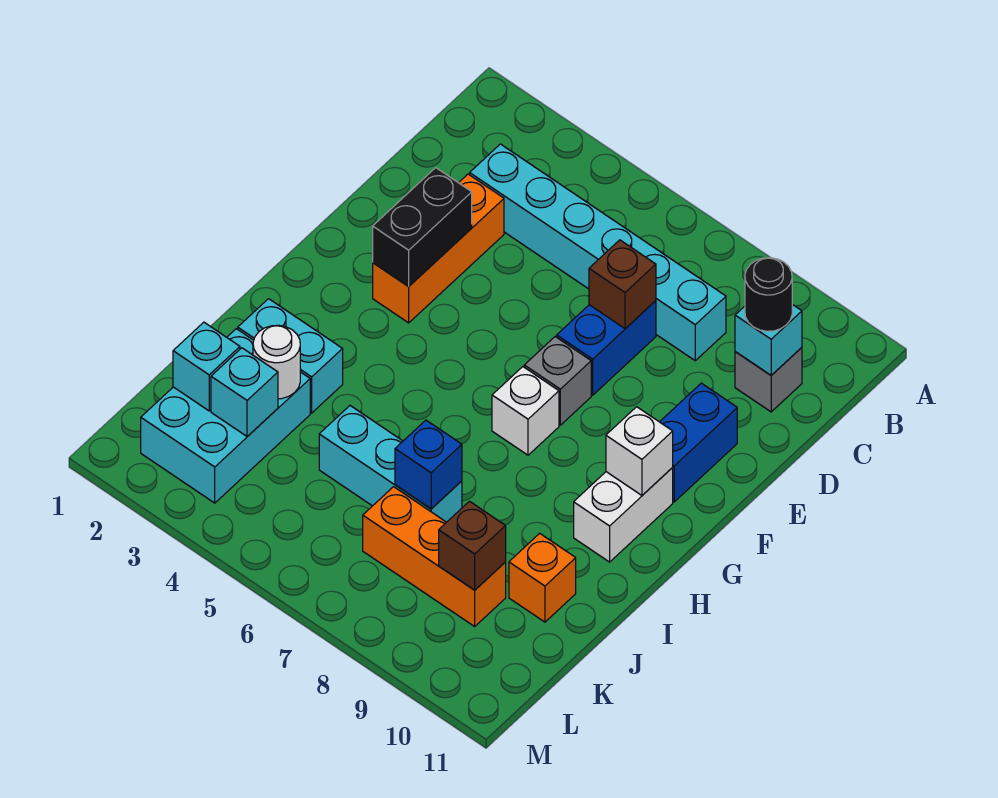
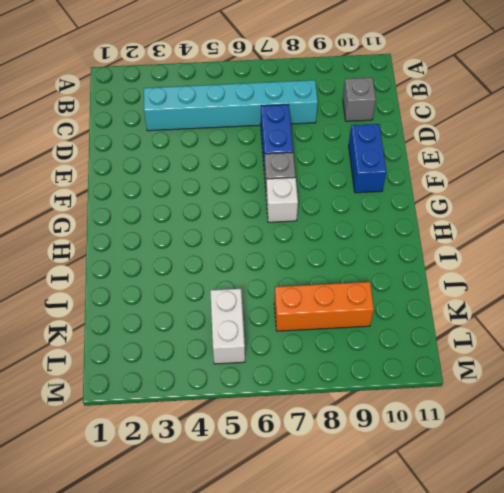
white brick K5:L5 level 1 -> white brick G10:H10 level 1
none -> orange brick D3:F3 level 1
none -> cyan brick I2:I3 level 1
none -> cyan brick J2:L3 level 1

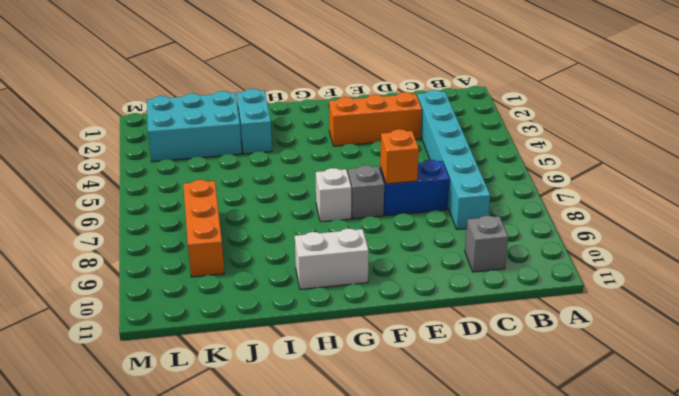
orange brick E7 level 2 -> orange brick J10 level 1
none -> blue brick E10:F10 level 1
none -> cyan brick J5:J7 level 1
none -> cyan brick C10 level 2

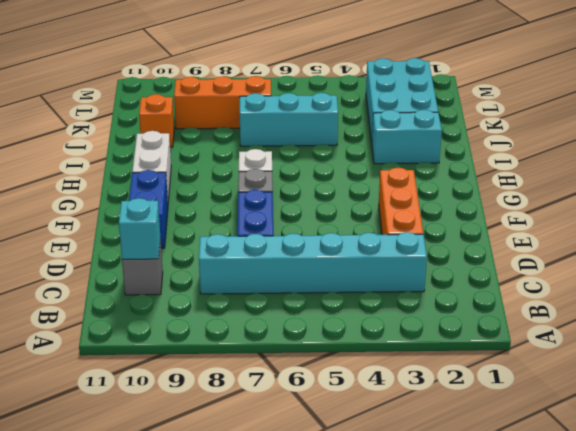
none -> brown brick D7 level 2
none -> black brick E3:F3 level 2
none -> white brick G10 level 2

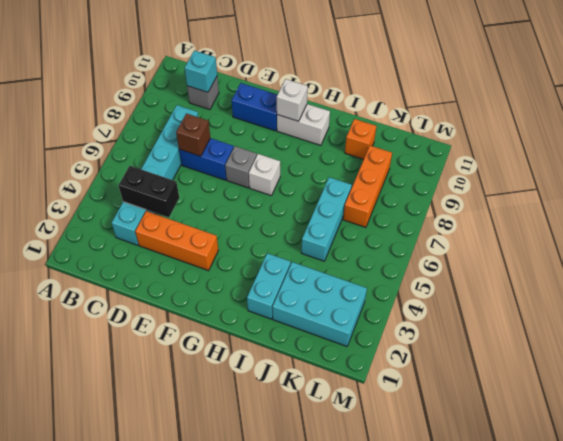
black brick C4:D4 level 2 -> black brick E3:F3 level 2
none -> white round brick J3 level 2
none -> blue brick J7 level 2
none -> cyan brick K2 level 2

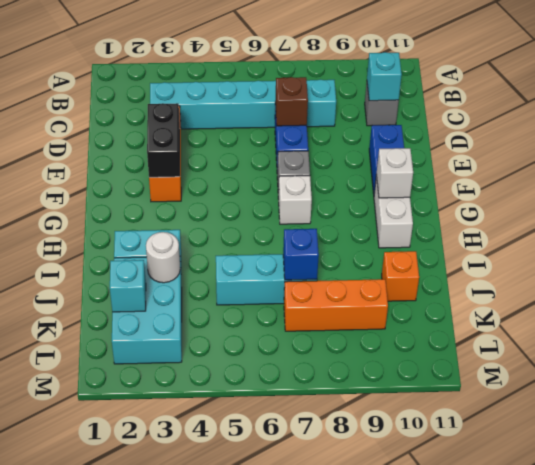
none -> cyan brick K3 level 2
none -> brown brick K9 level 2
none -> black round brick C10 level 3

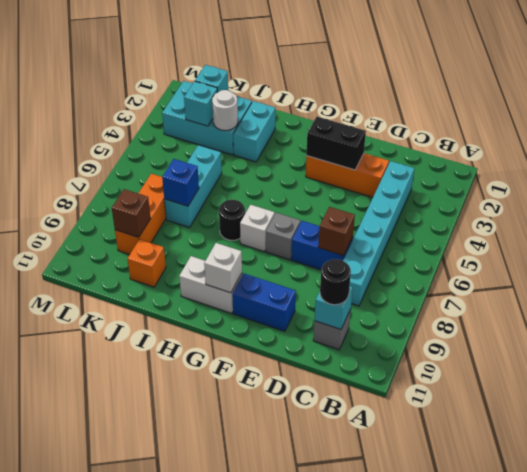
black round brick H7 level 1 -> none

